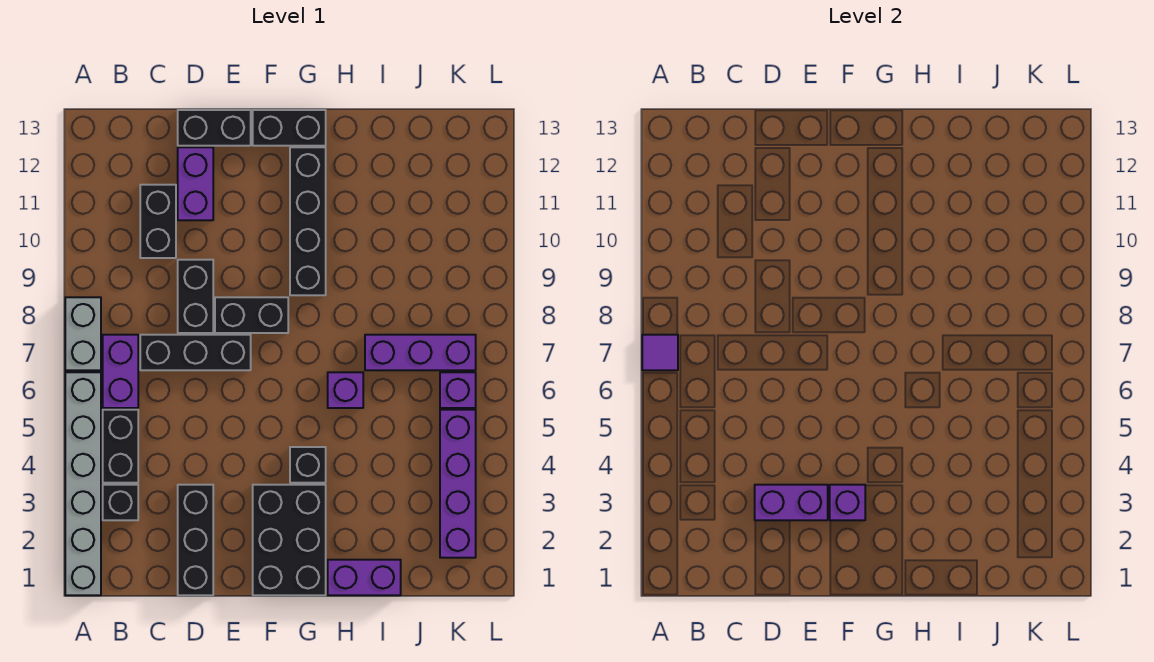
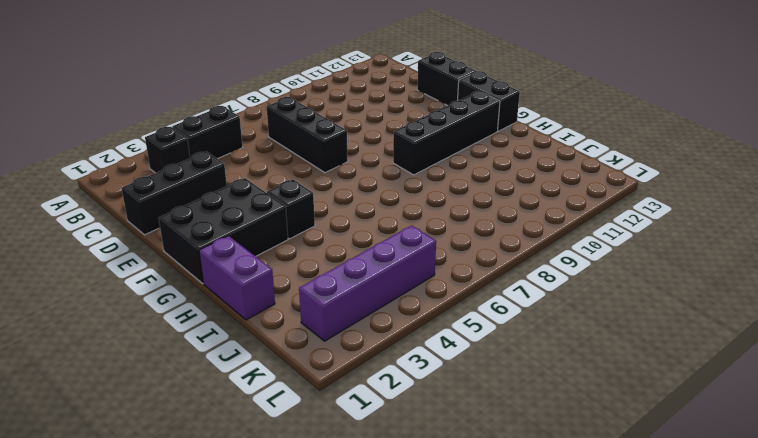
none -> grey brick A1:A6 level 1
none -> grey brick A7:A8 level 1
none -> purple brick B6:B7 level 1

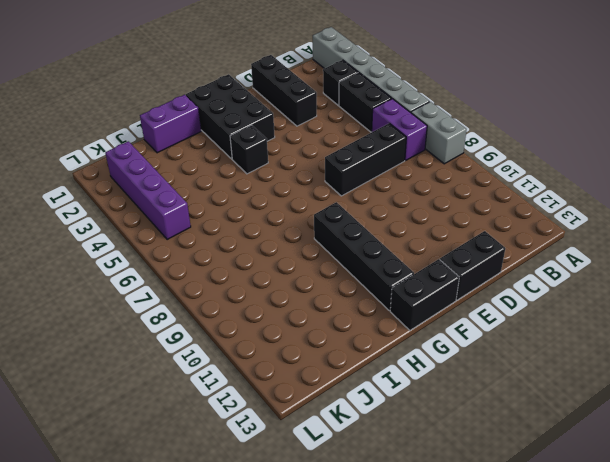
none -> black brick C10:C11 level 1
none -> black brick D8:D9 level 1
none -> purple brick D11:D12 level 1

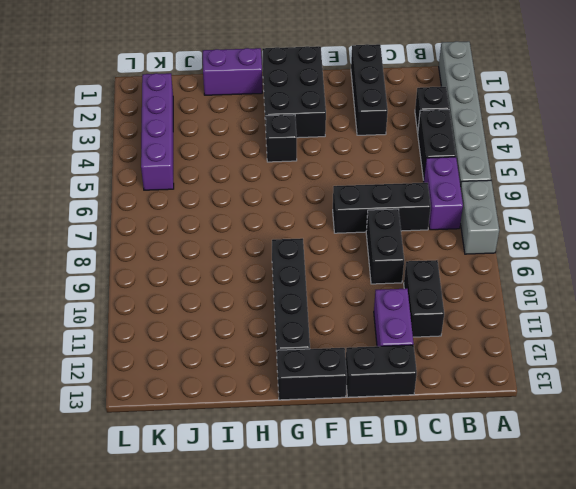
none -> black brick E8:F8 level 1
none -> purple brick H6 level 1
none -> purple brick I7:K7 level 1

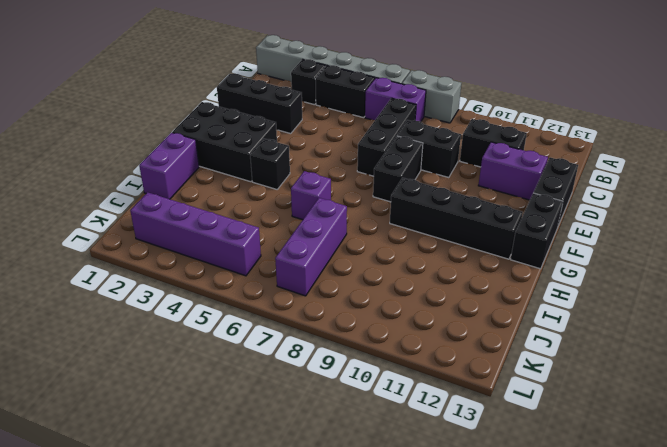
none -> purple brick K6 level 1
none -> purple tile A7 level 2
none -> purple brick D3:E3 level 2

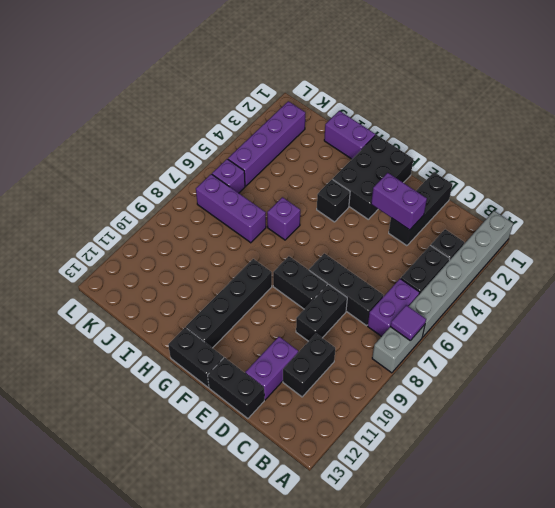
none -> purple brick F3 level 2

